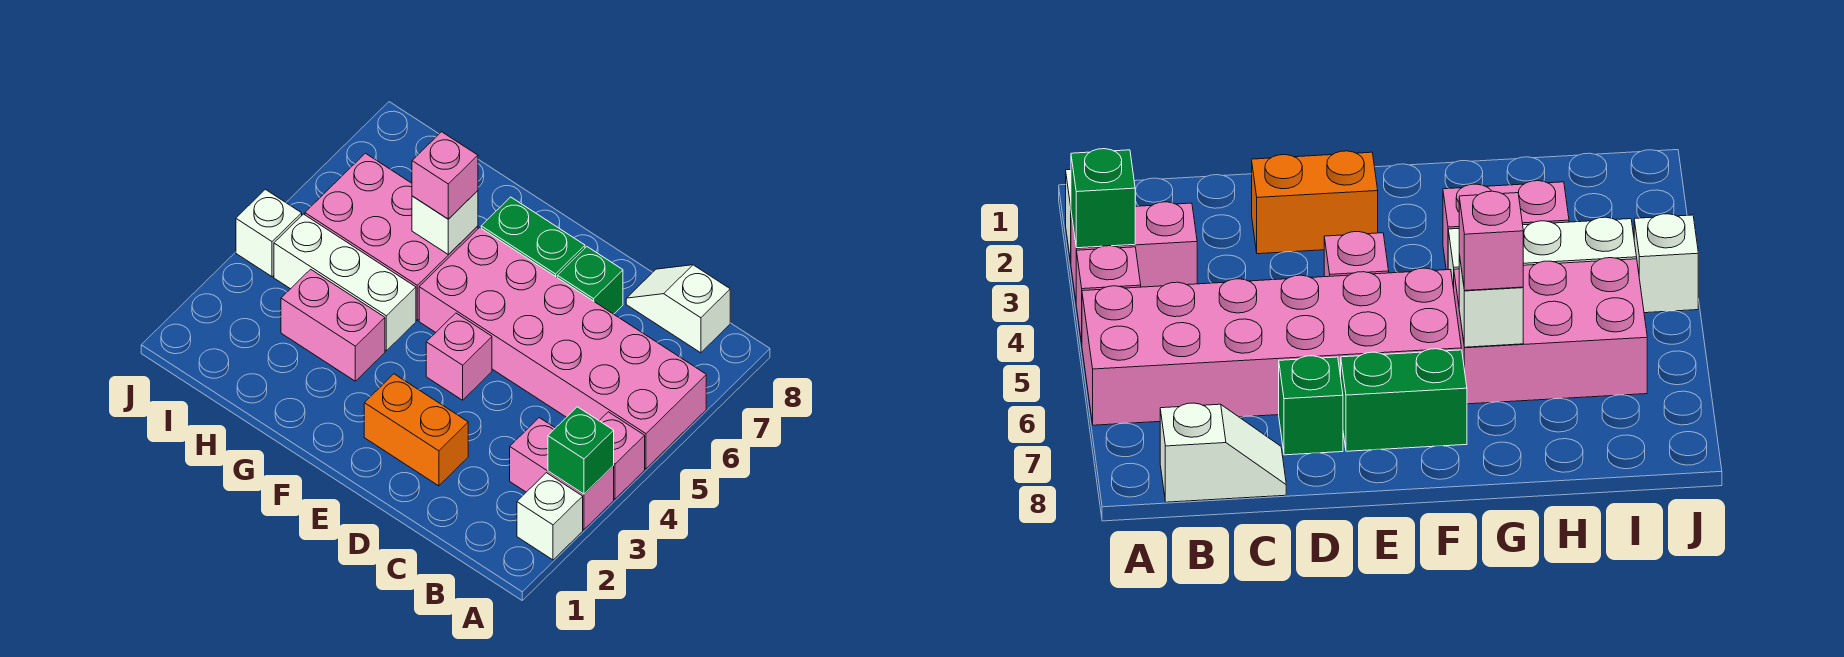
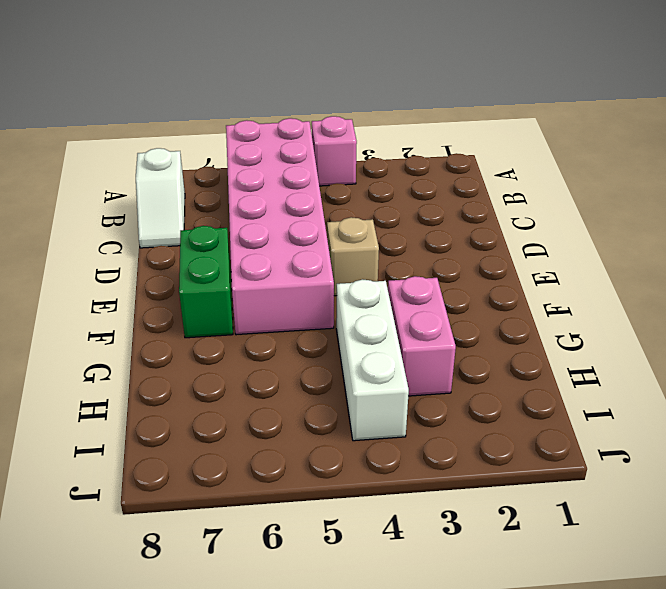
tan brick E4 level 1 -> pink brick E4 level 1
none -> white brick A2 level 1
none -> pink brick A3:B3 level 1
none -> orange brick D2:E2 level 1

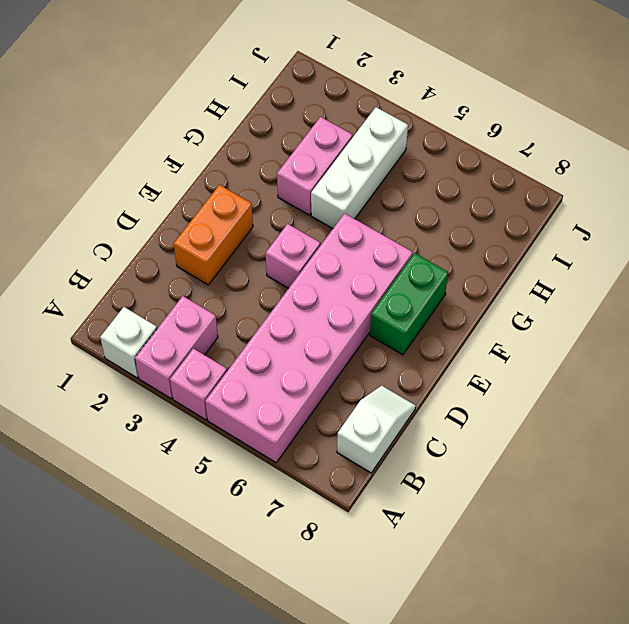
none -> green brick D7 level 1
none -> pink brick G5:I6 level 1
none -> white brick J4 level 1

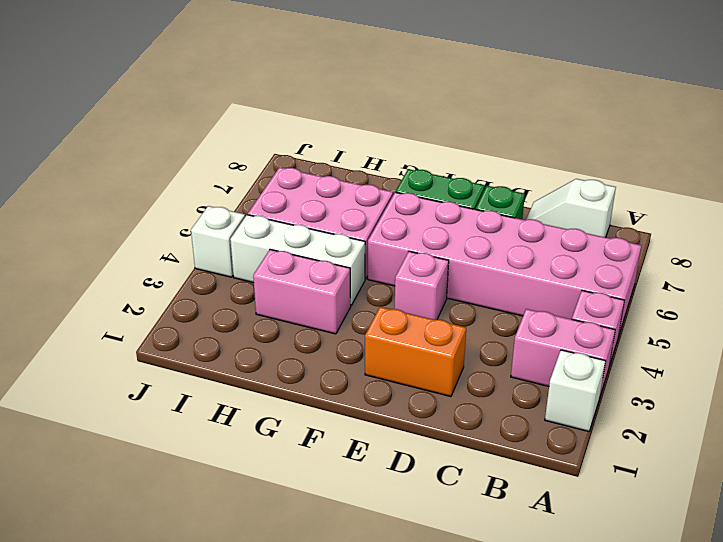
none -> green brick A3 level 2
none -> white brick G6 level 2
none -> pink brick G6 level 3

